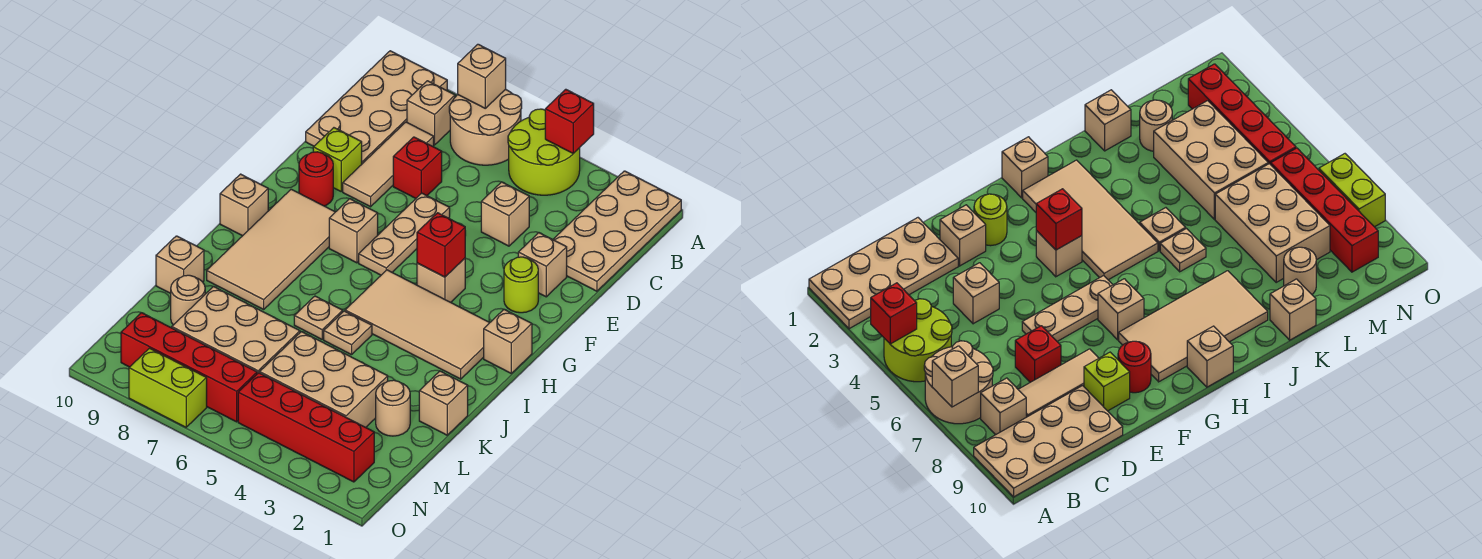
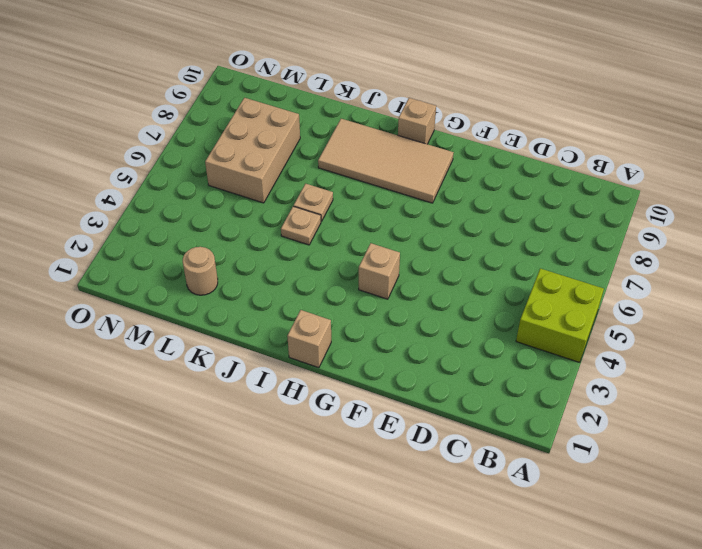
lime brick A4:B5 level 1 -> lime round brick A4:B5 level 1
none -> tan plate A1:D2 level 1
none -> tan round brick A6:B7 level 1
none -> tan plate A9:D10 level 1
none -> tan brick B8 level 1

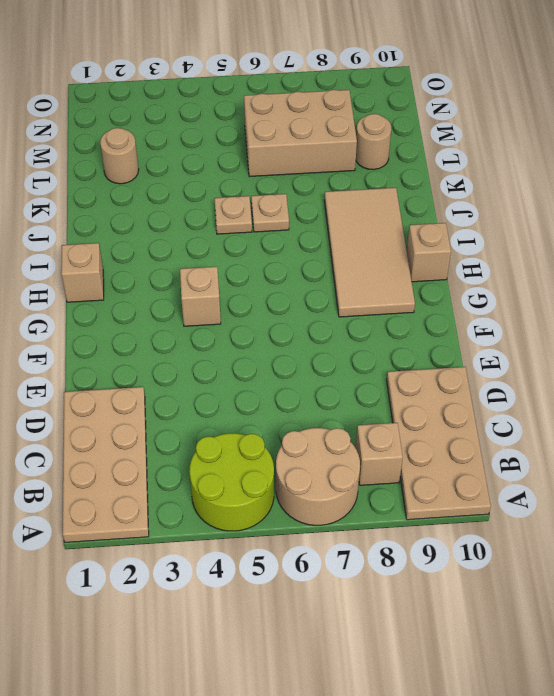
none -> tan tile C8:E8 level 1
none -> tan brick D4 level 1
none -> red brick D7 level 1
none -> tan brick E2 level 1

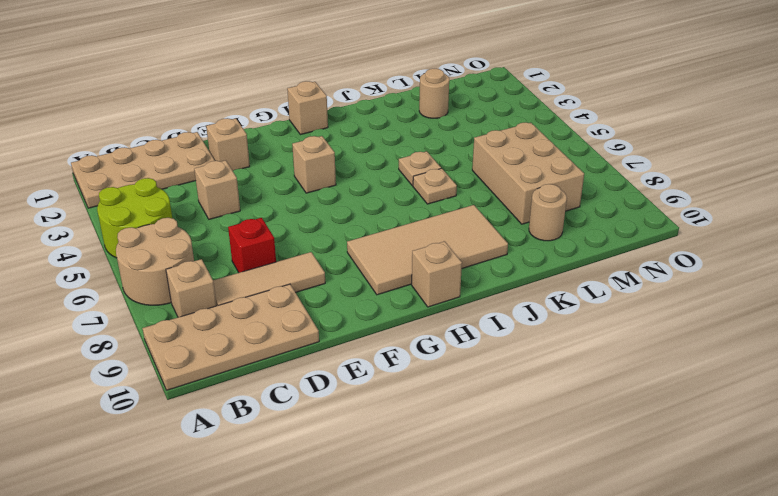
none -> tan plate E6:G6 level 1
none -> lime brick E9 level 1
none -> lime round brick F2 level 1
none -> red round brick F9 level 1

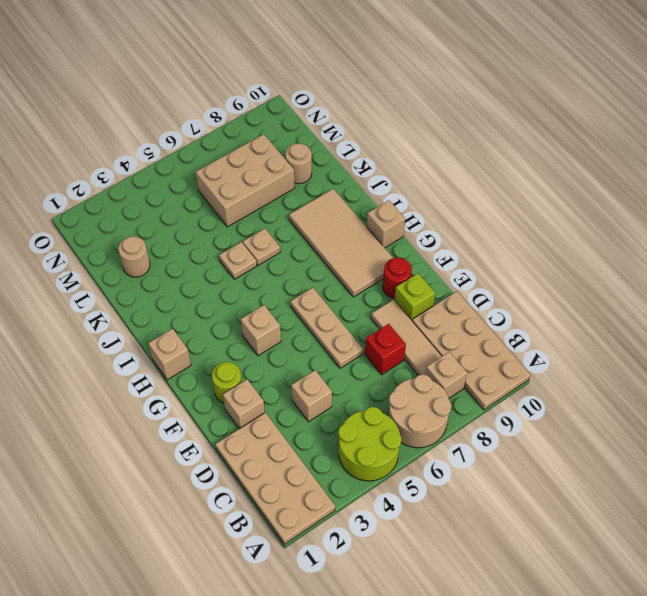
none -> tan brick G7 level 1
none -> tan tile H2:I5 level 1
none -> tan brick K1 level 1
none -> tan brick K10 level 1

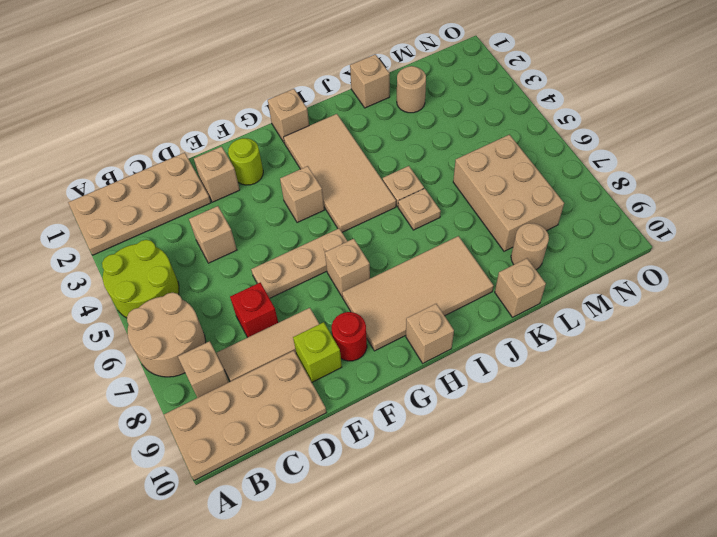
none -> tan brick L3:M5 level 1
none -> red brick N2:N5 level 1
none -> red brick N6:N9 level 1
none -> lime brick O7:O8 level 1

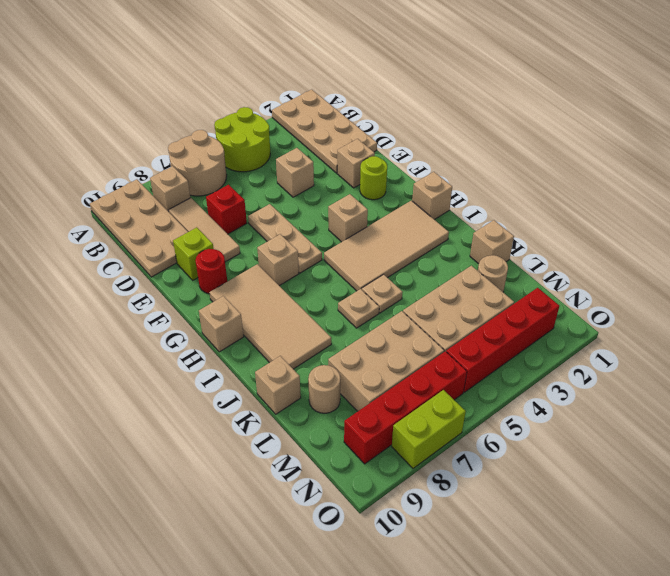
none -> red brick A4 level 2
none -> tan brick A7 level 2
none -> red brick G4 level 2

